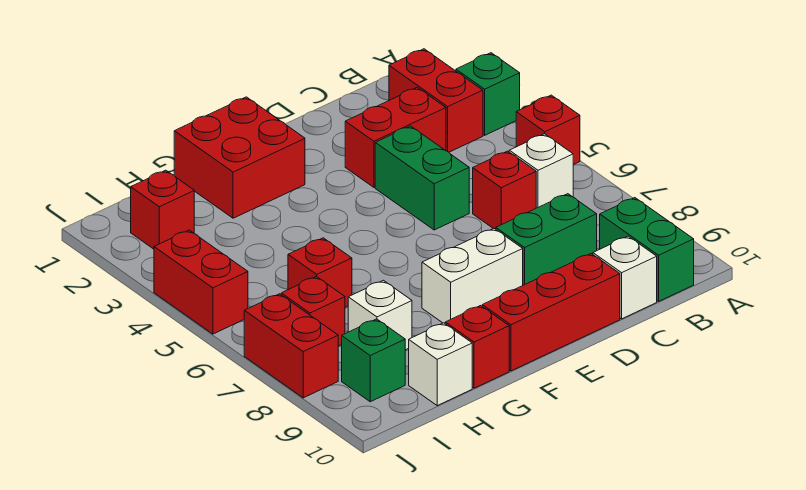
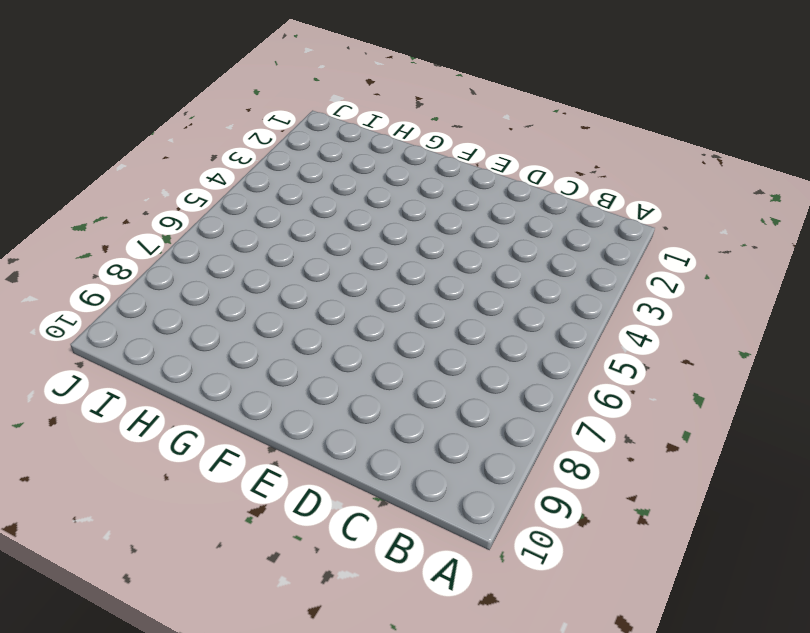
none -> green brick A3 level 1
none -> red brick A5 level 1
none -> red brick B2:B3 level 1

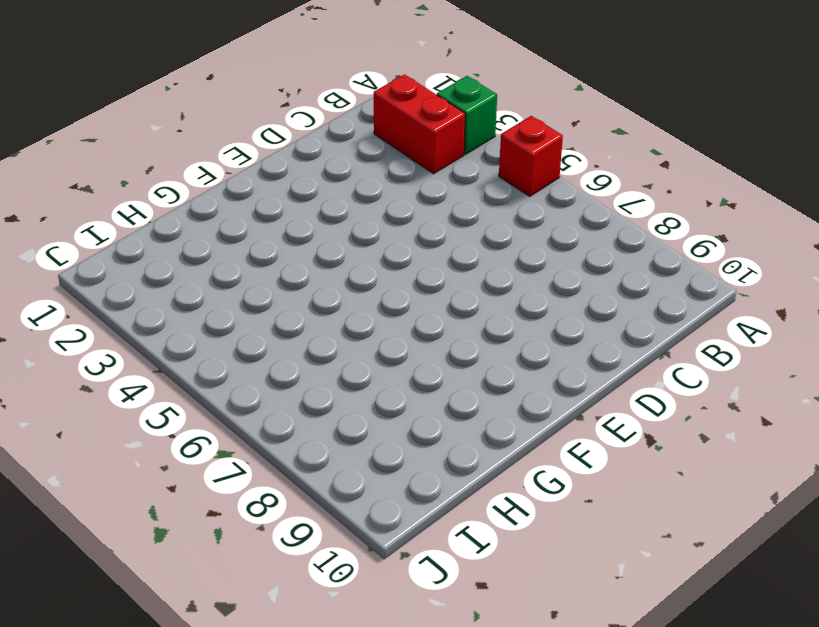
none -> white brick B6 level 1
none -> green brick B9:B10 level 1
none -> red brick C3:D3 level 1

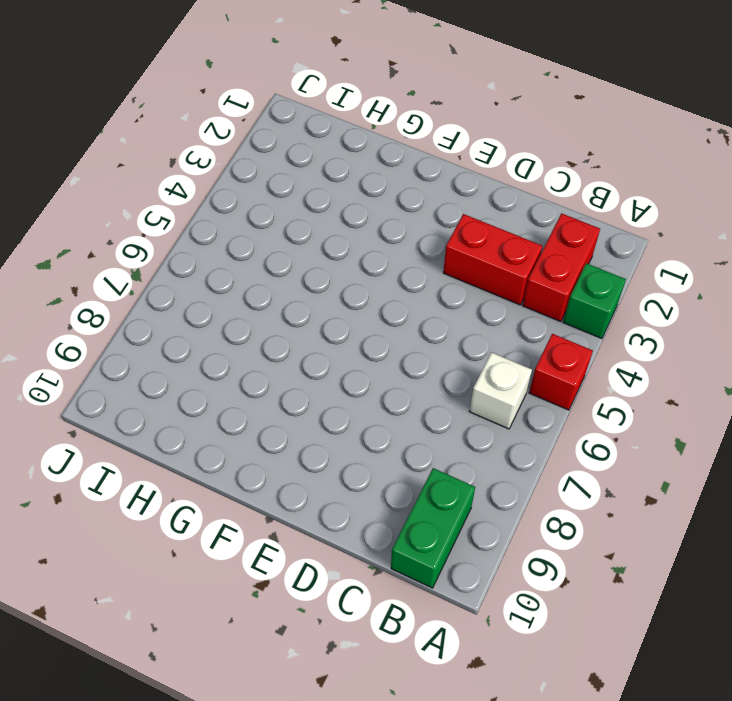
none -> red brick C6 level 1
none -> green brick C8:D8 level 1
none -> white brick C10 level 1

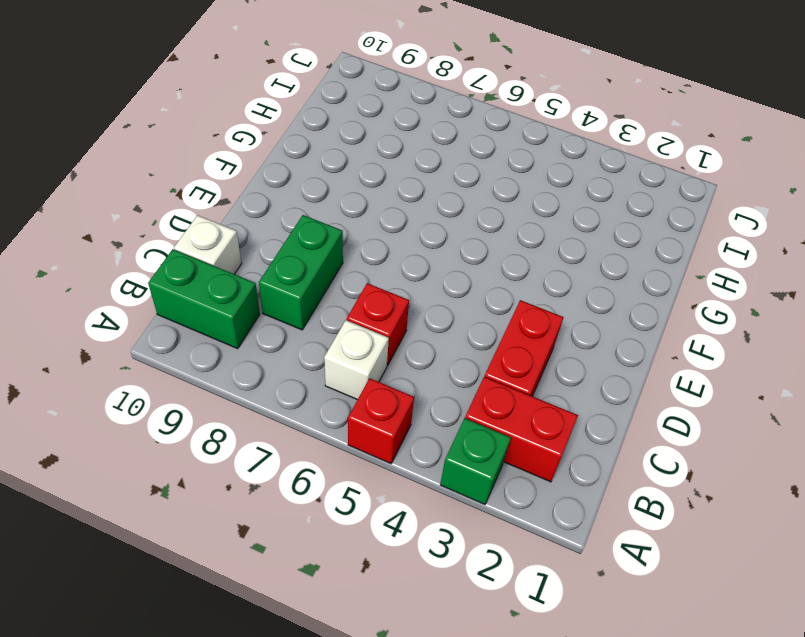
none -> green brick D4:D5 level 1
none -> red brick D10:F10 level 1
none -> white brick E8:F8 level 1

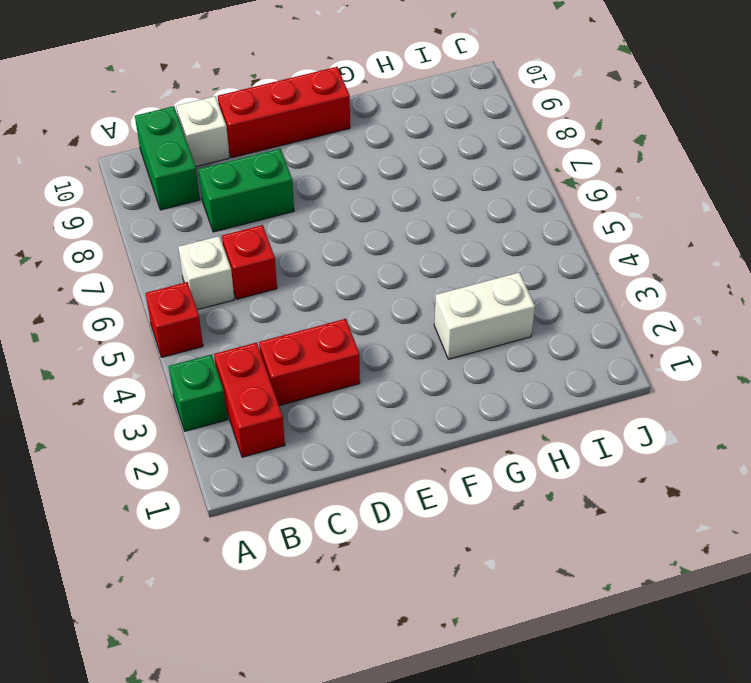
white brick G3:H3 level 1 -> white brick E8:F8 level 1
none -> green brick D4:D5 level 1
none -> red brick F1:G2 level 1
none -> red brick G10 level 1

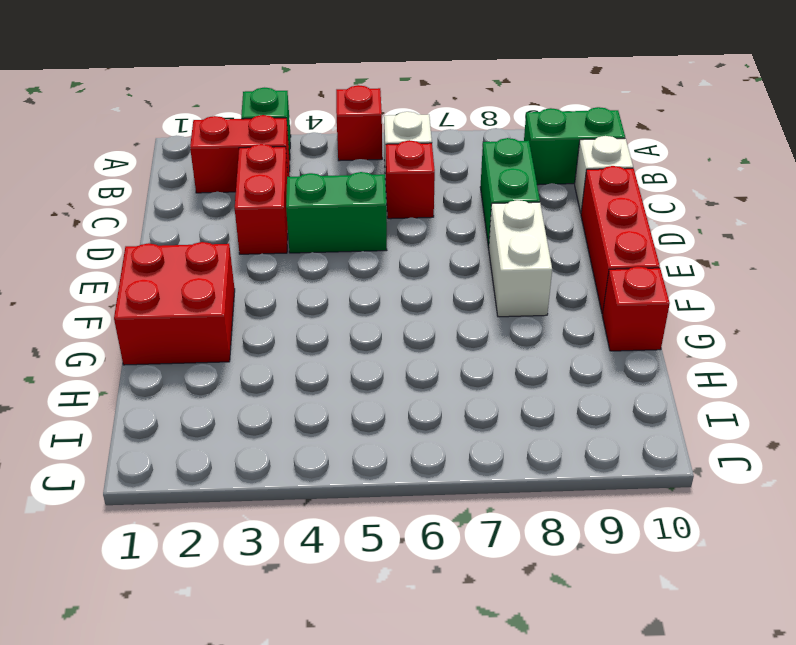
none -> red brick H6 level 1
none -> white brick H8 level 1
none -> white brick H10 level 1

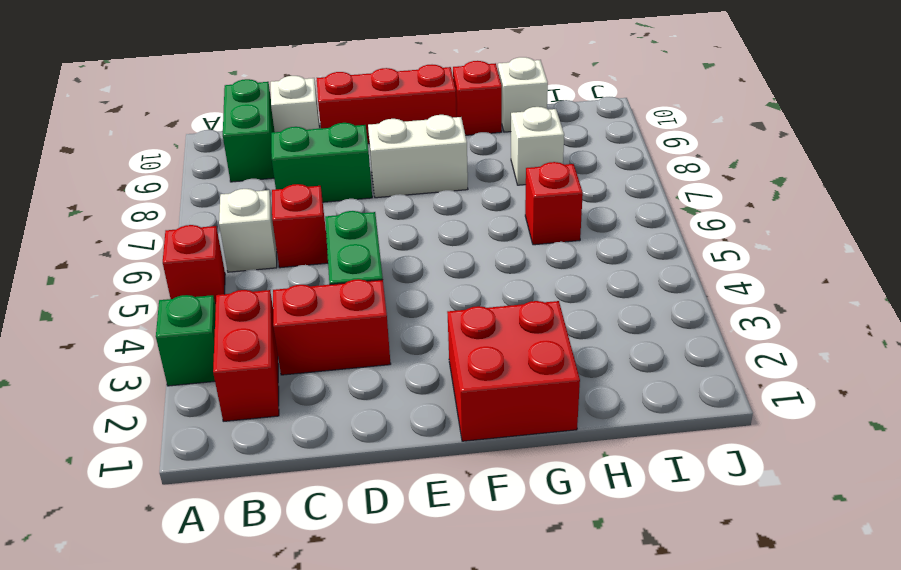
none -> red brick I2 level 1
none -> red brick I7 level 1
none -> green brick I9 level 1

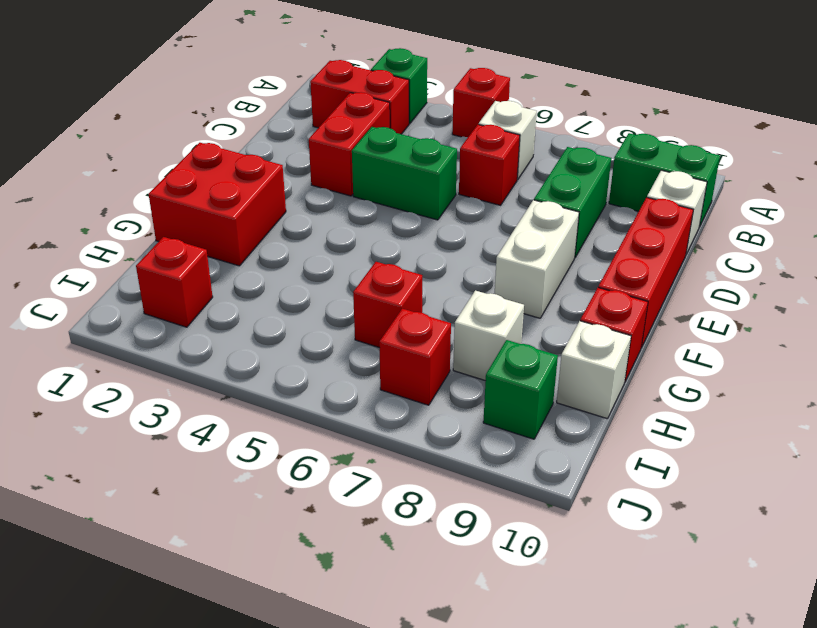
none -> red brick J4:J5 level 1
none -> red brick J7:J8 level 1

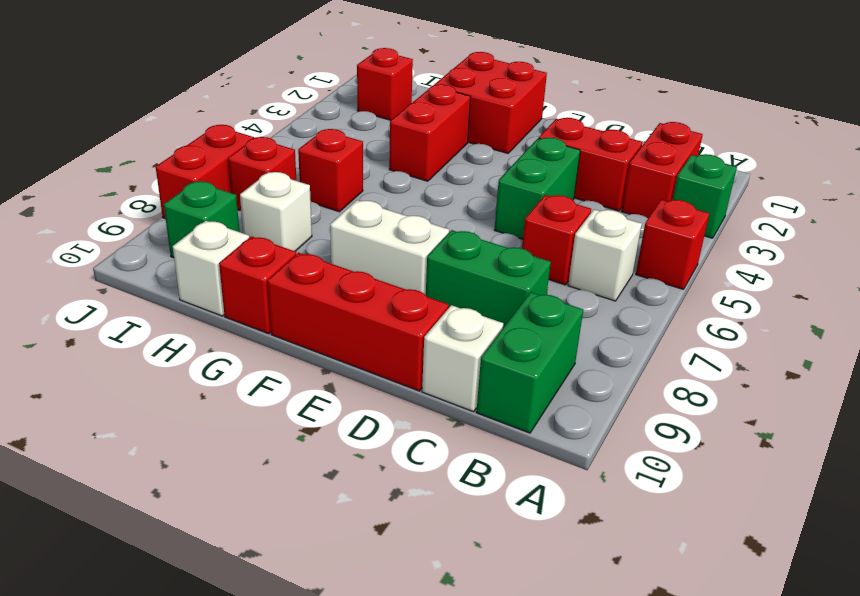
red brick G3:G4 level 1 -> red brick J4:J5 level 1

